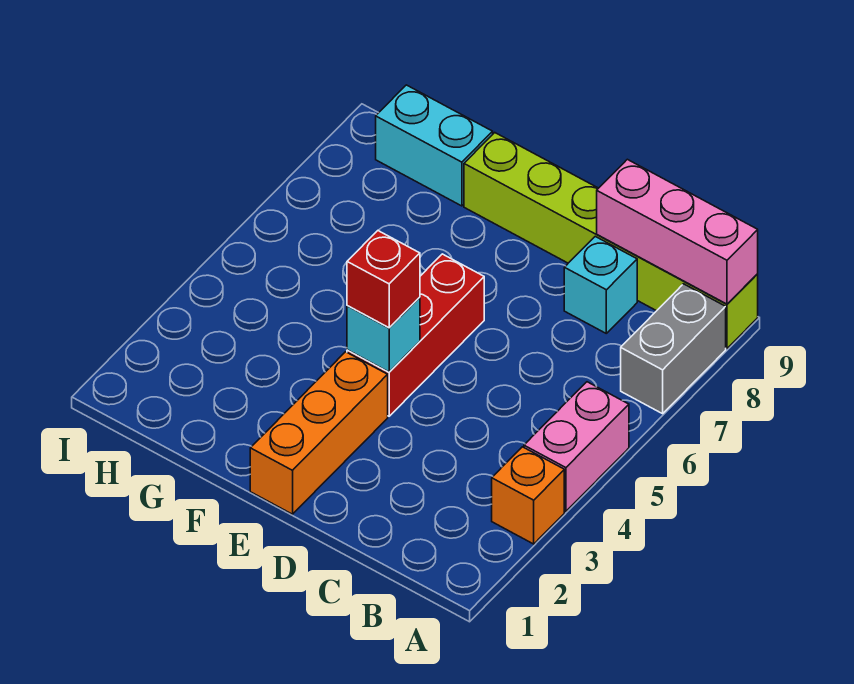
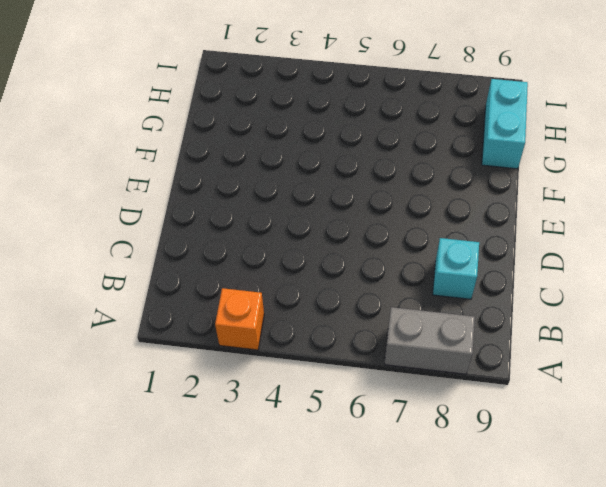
none -> pink brick A4:A5 level 1
none -> lime brick A9:F9 level 1

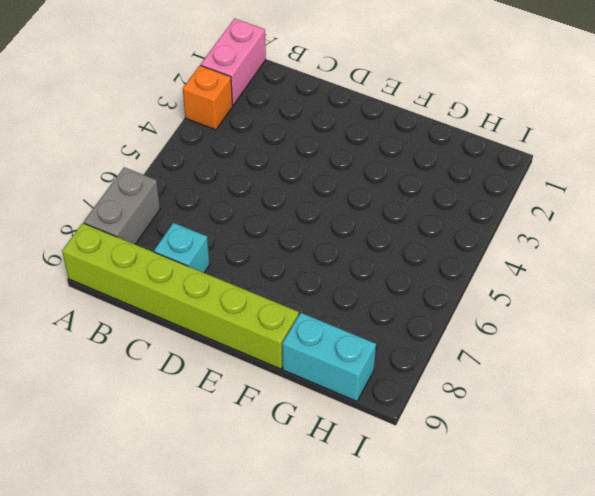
pink brick A1:A2 level 1 -> pink brick A4:A5 level 1
none -> orange brick E1:E3 level 1
none -> red brick E4:E6 level 1

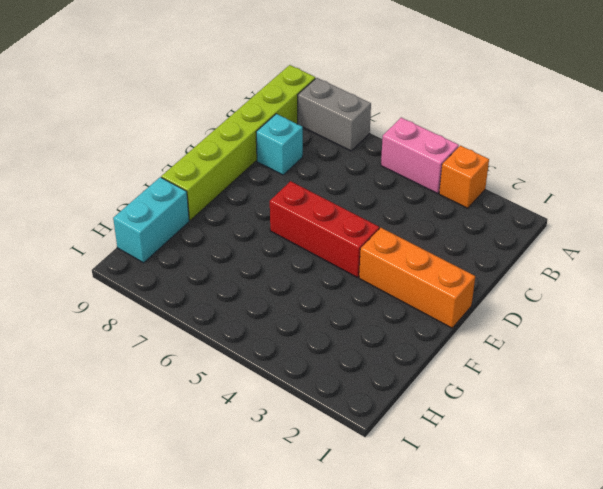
none -> pink brick A9:C9 level 2
none -> cyan brick E4 level 2

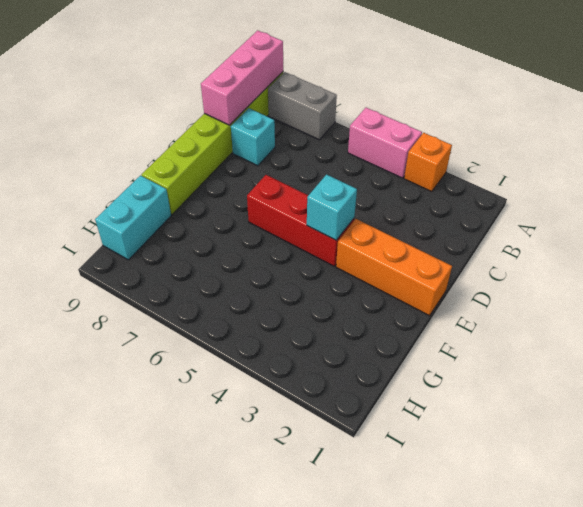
none -> red brick E4 level 3

